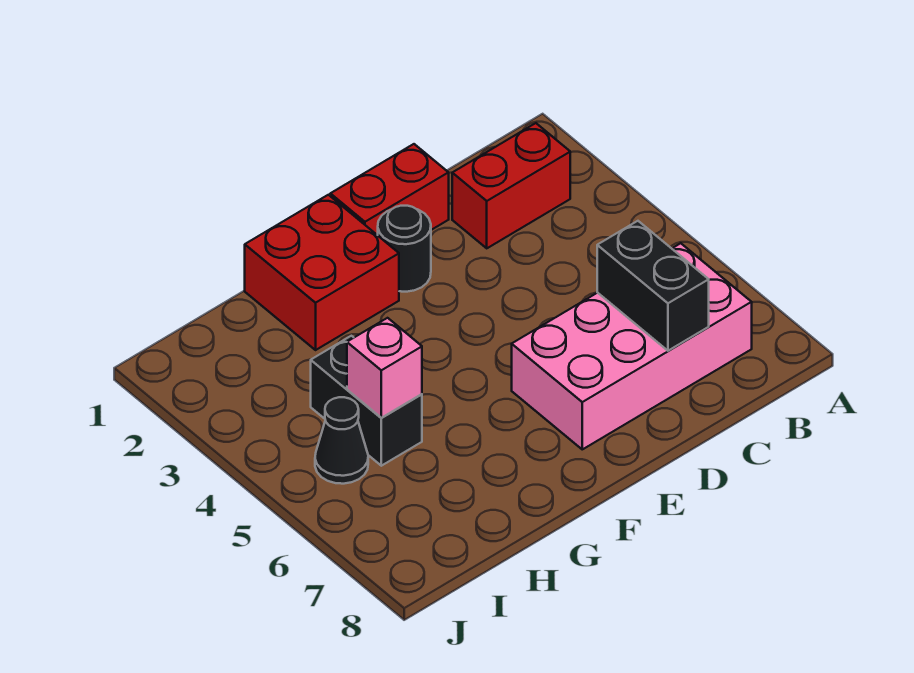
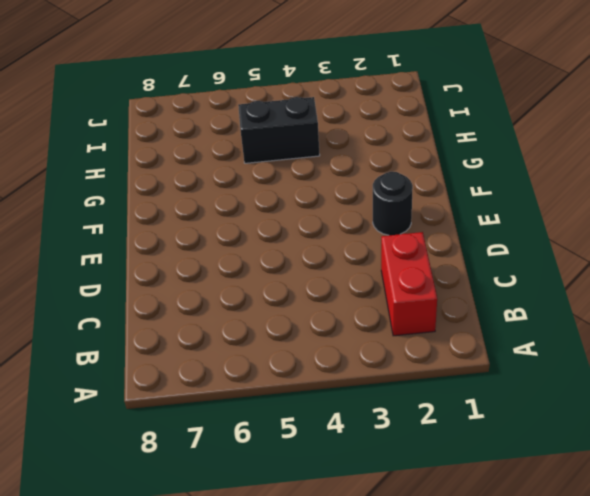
none -> pink brick B6:E7 level 1
none -> red brick D1:E1 level 1

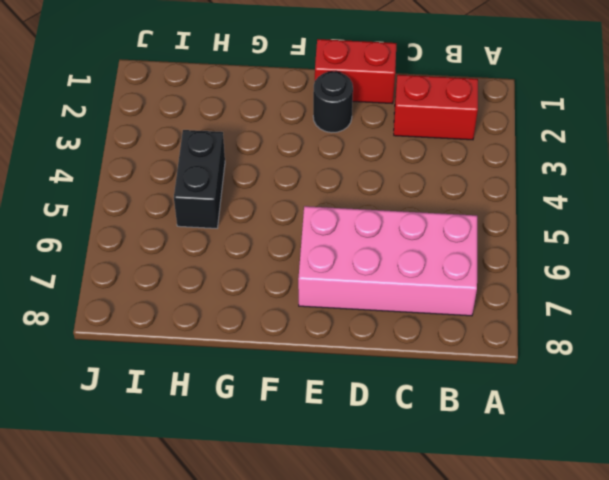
none -> red brick F1:G2 level 1
none -> black cone I5 level 1

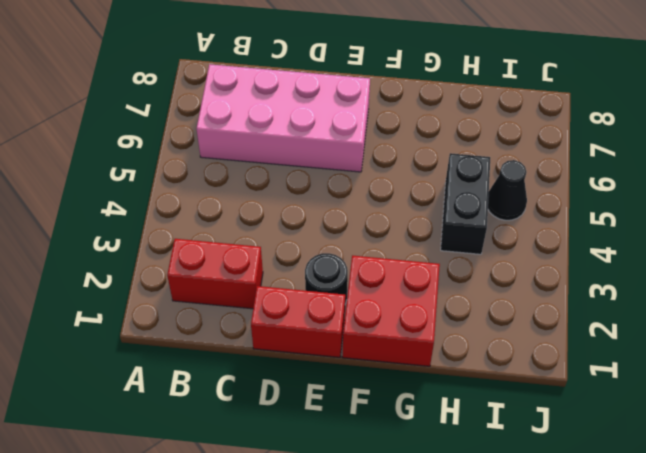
none -> black brick C6:C7 level 2
none -> pink brick H5 level 2

